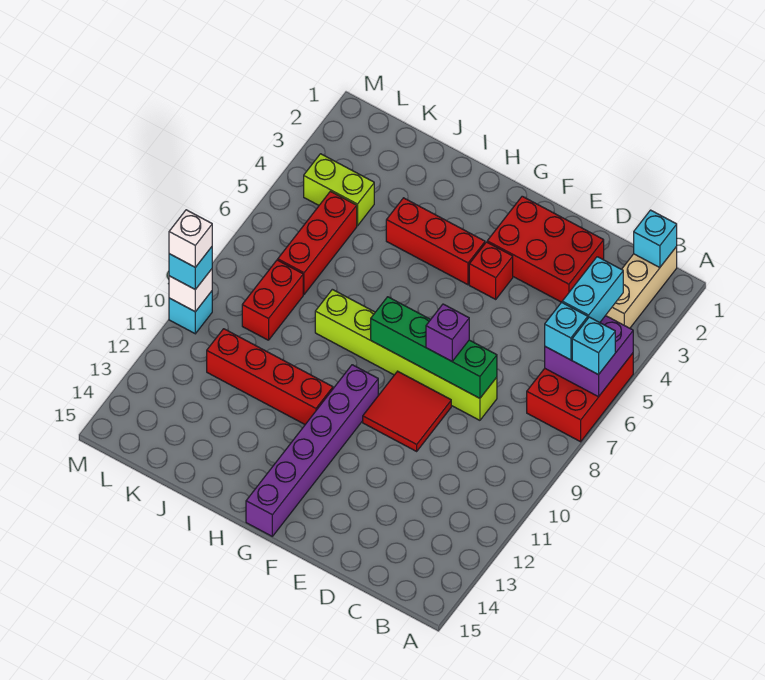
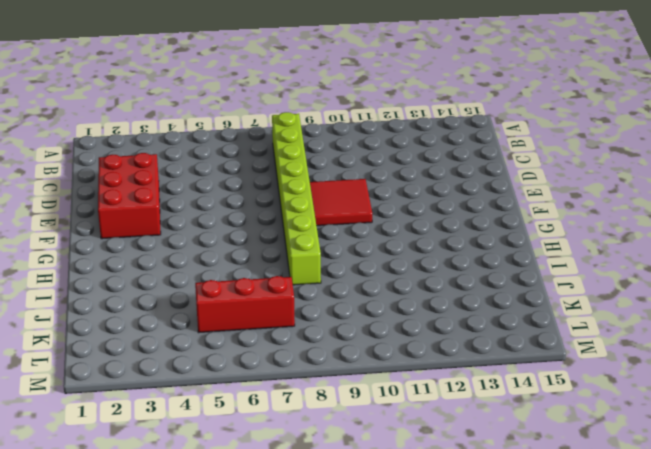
lime brick B8:I8 level 1 -> lime brick D8:I8 level 1
none -> red brick A5:B7 level 1
none -> tan brick B1:B3 level 1
none -> red brick F4 level 1

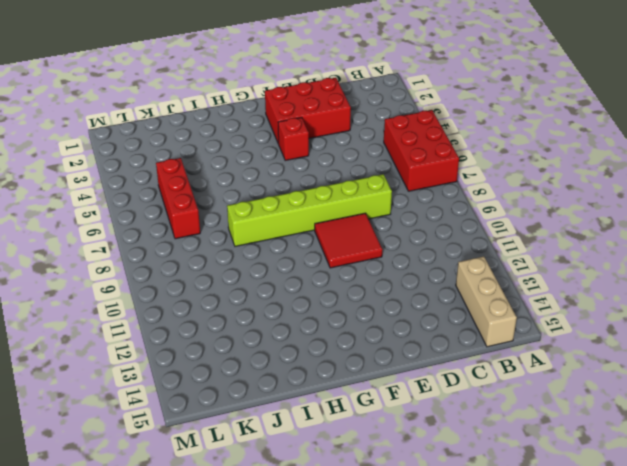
tan brick B13:B15 level 1 -> tan brick B1:B3 level 1
none -> red brick G4:I4 level 1
none -> purple brick G10:G15 level 1
none -> red brick H11:K11 level 1

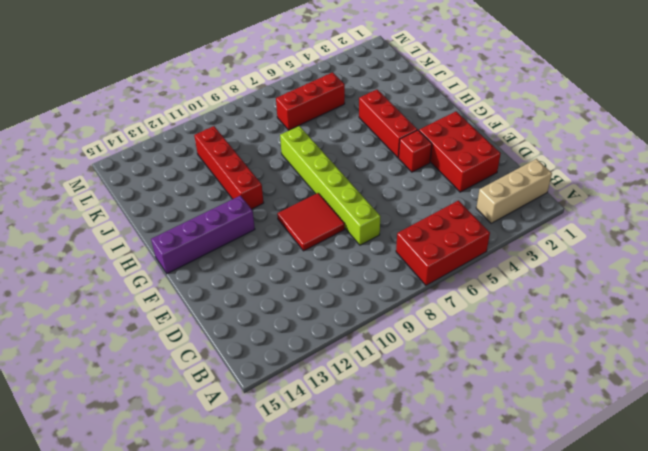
purple brick G12:G15 level 1 -> purple brick G10:G15 level 1
none -> lime brick K4:L4 level 1
none -> red brick K8:K9 level 1
none -> cyan brick M10 level 1

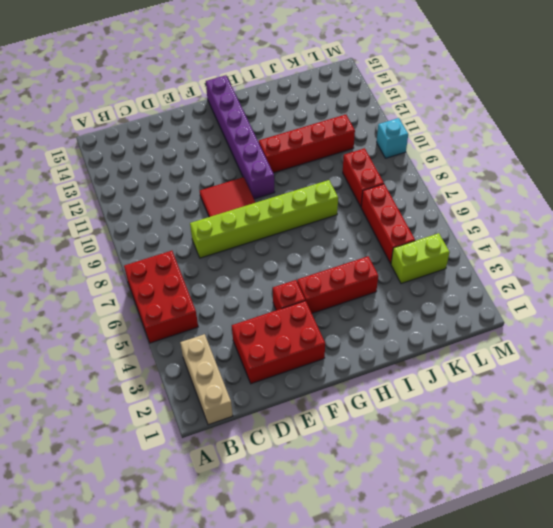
none -> purple brick A5:B6 level 2
none -> cyan brick B1 level 2
none -> green brick D8:G8 level 2

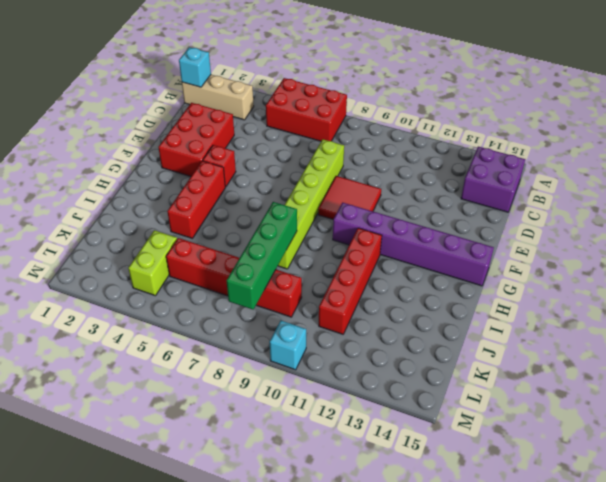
purple brick B14:C15 level 1 -> purple brick A5:B6 level 2
green brick I8:L8 level 2 -> green brick D8:G8 level 2
none -> white brick M10 level 2
none -> cyan brick A6 level 3
none -> cyan brick B4:B5 level 3

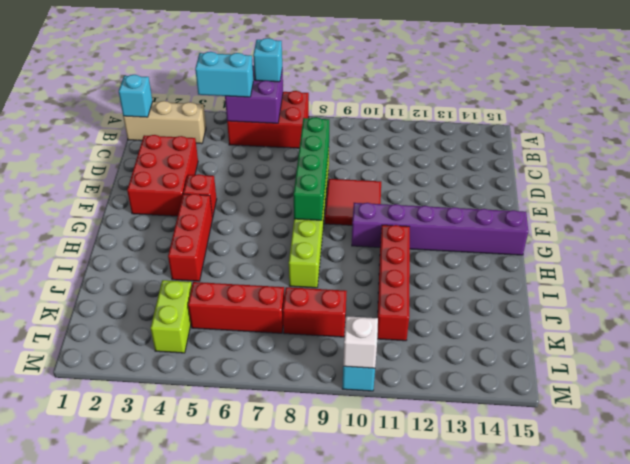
none -> cyan brick B6 level 3
none -> purple brick E8 level 3
none -> cyan brick M10 level 3

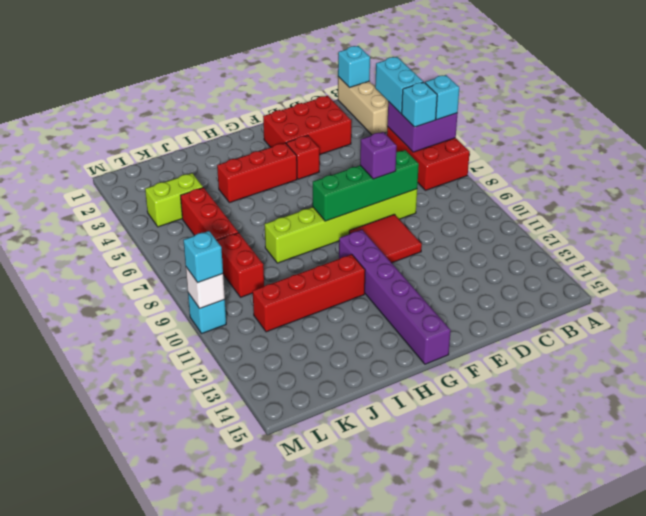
none -> white brick M10 level 4

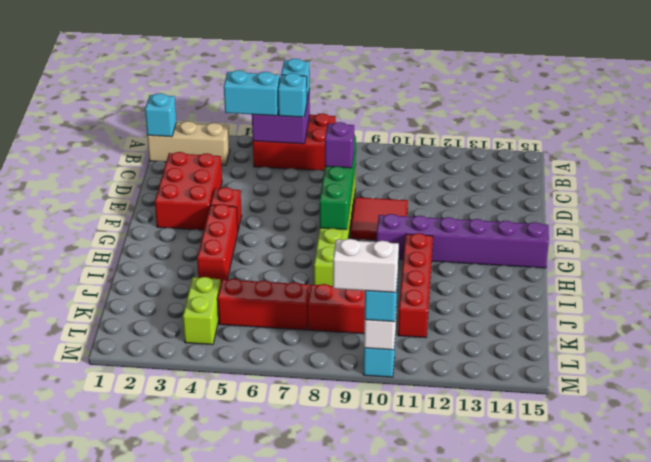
white brick M9:M10 level 4 -> white brick M10 level 4

